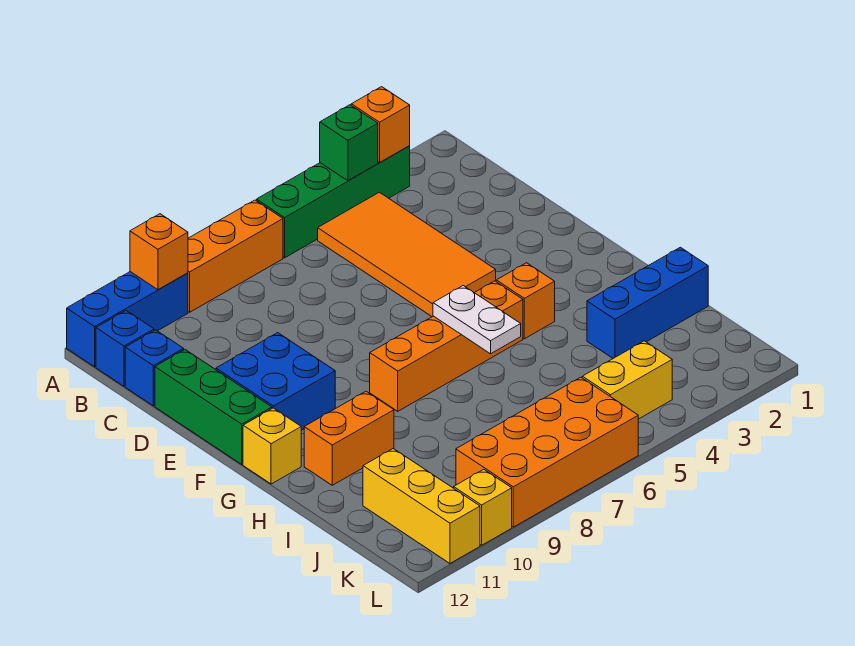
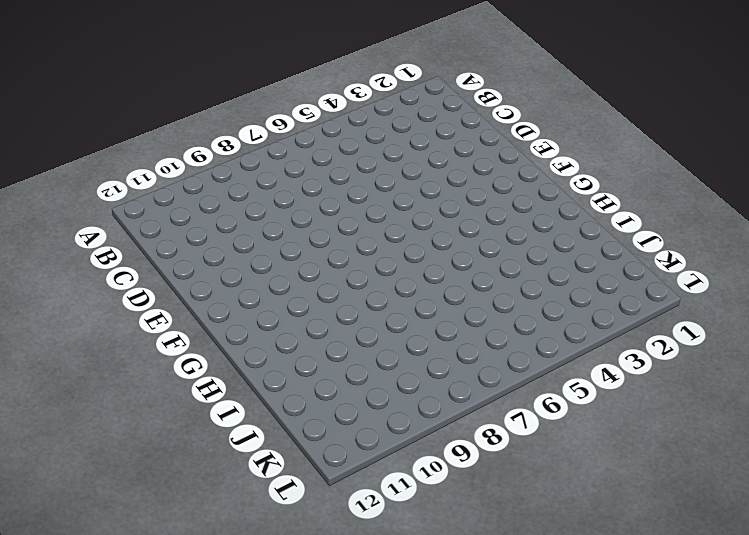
none -> green brick A3:A6 level 1
none -> orange brick A7:A9 level 1
none -> blue brick A10:A12 level 1

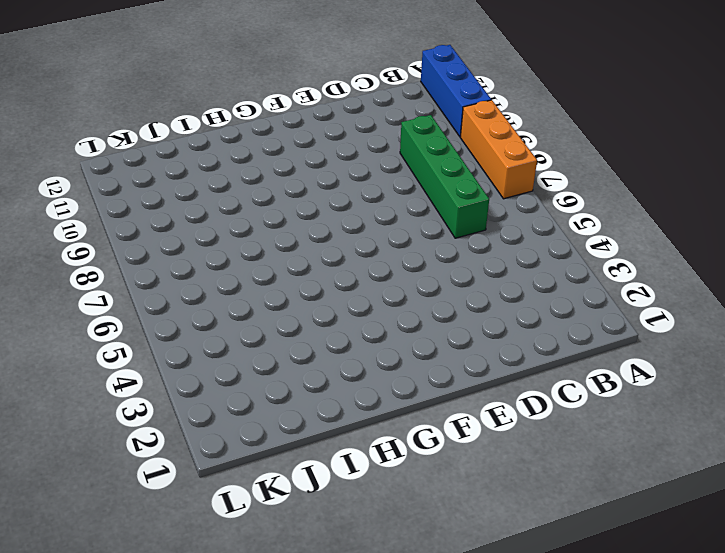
green brick C6:C9 level 1 -> green brick A3:A6 level 1
none -> orange tile B4:E5 level 1
none -> blue brick B12 level 1
none -> blue brick C12 level 1

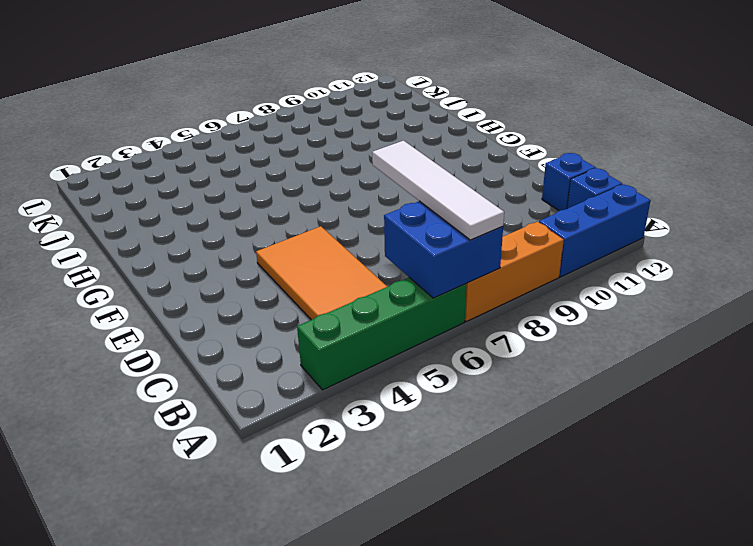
blue brick A6:B7 level 2 -> blue brick E10:F11 level 1
white tile A7:D7 level 3 -> none
none -> green brick D12:F12 level 1
none -> orange brick G4 level 1
none -> orange brick G5:G8 level 1

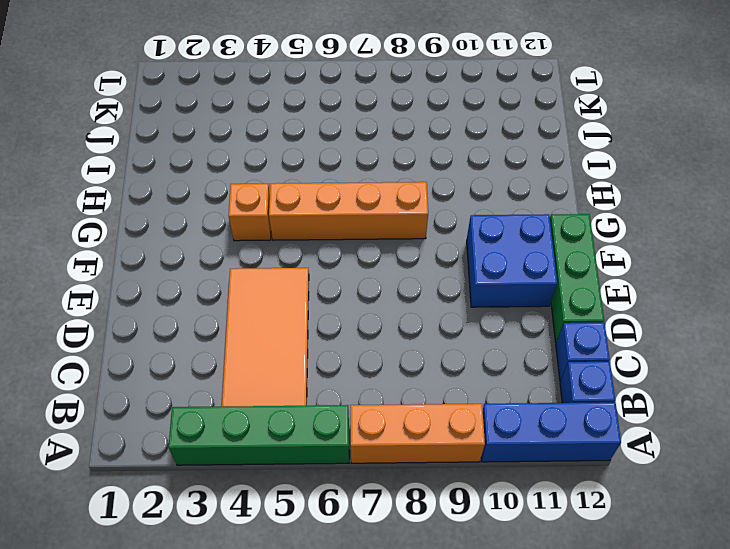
none -> yellow brick G12 level 1
none -> orange brick H10:H11 level 1
none -> blue brick I1:I3 level 1

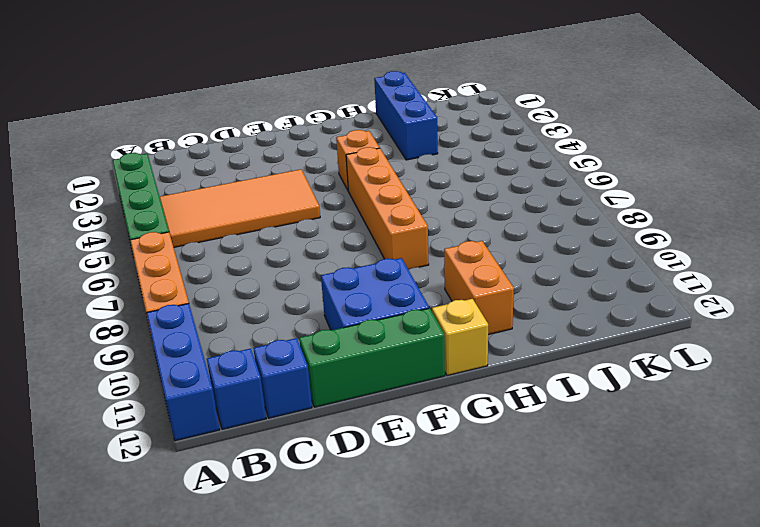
none -> yellow brick J11:L11 level 1
none -> yellow brick K4:K5 level 1
none -> orange brick K6:L9 level 1

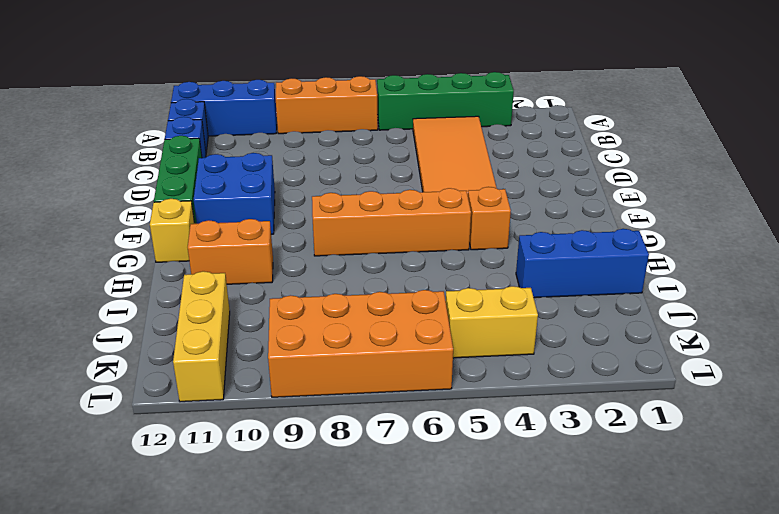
none -> yellow brick L10 level 1
none -> orange brick A3 level 2
none -> green brick A4 level 2

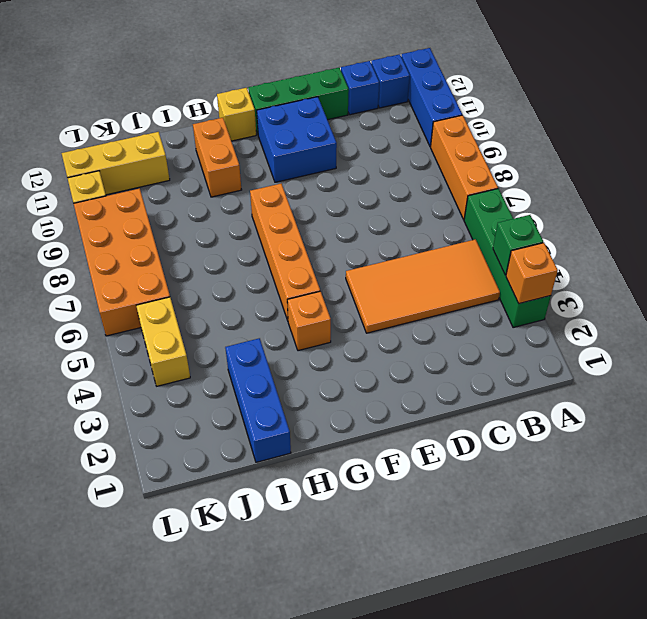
none -> orange brick A10 level 2
none -> white plate G6:H6 level 2

